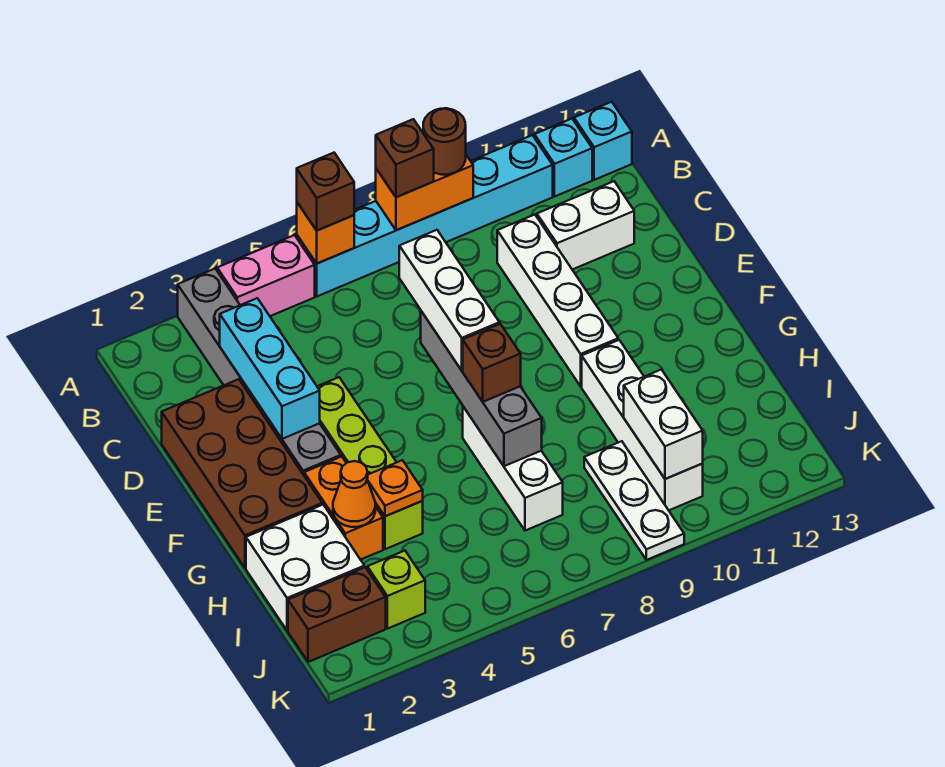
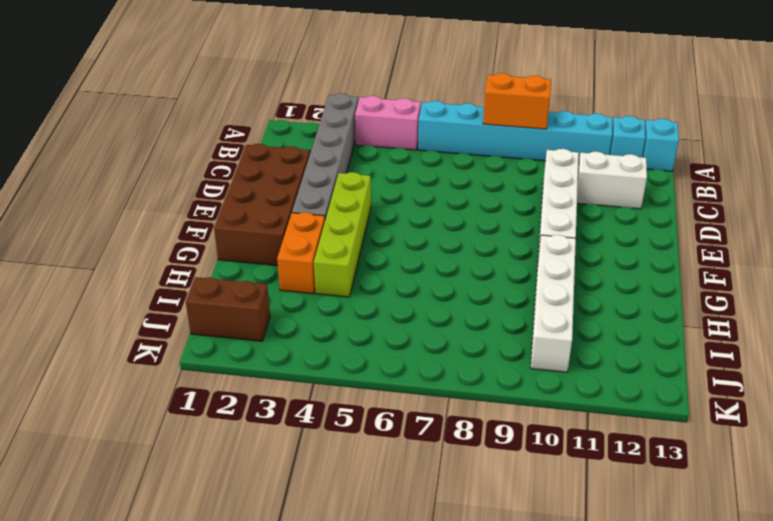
none -> white brick G7:I7 level 1
none -> white brick H1:I2 level 1
none -> white plate I9:K9 level 1

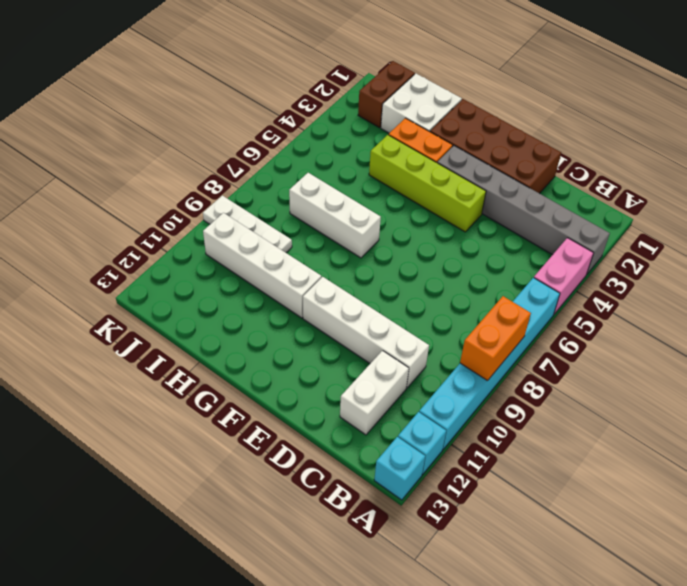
none -> lime brick J3 level 1
none -> orange brick A6 level 2
none -> cyan brick C3:E3 level 2

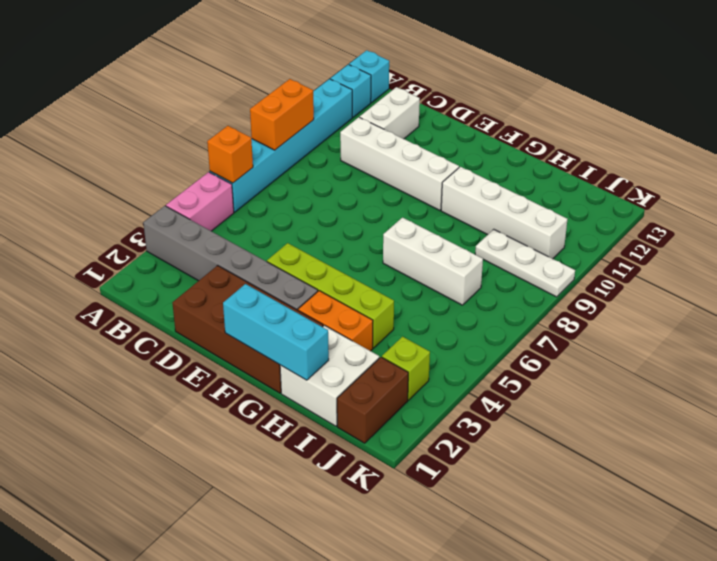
cyan brick F1:H1 level 2 -> cyan brick C3:E3 level 2
none -> grey brick E7:H7 level 2
none -> orange cone H3 level 2
none -> orange plate H4 level 2

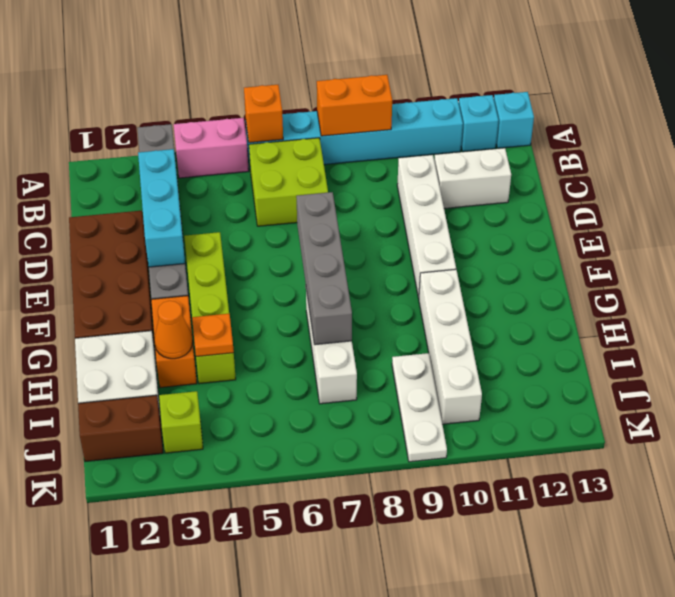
lime brick B6:C7 level 1 -> none
none -> white brick I10:J10 level 2
none -> brown brick A6 level 3
none -> brown brick A8 level 3

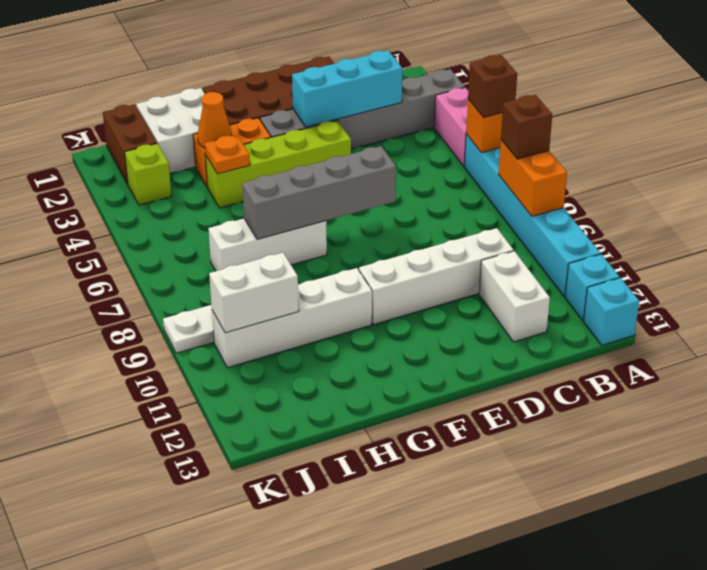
none -> brown round brick A9 level 3
none -> white brick D7:F7 level 3
none -> brown brick G7 level 3

